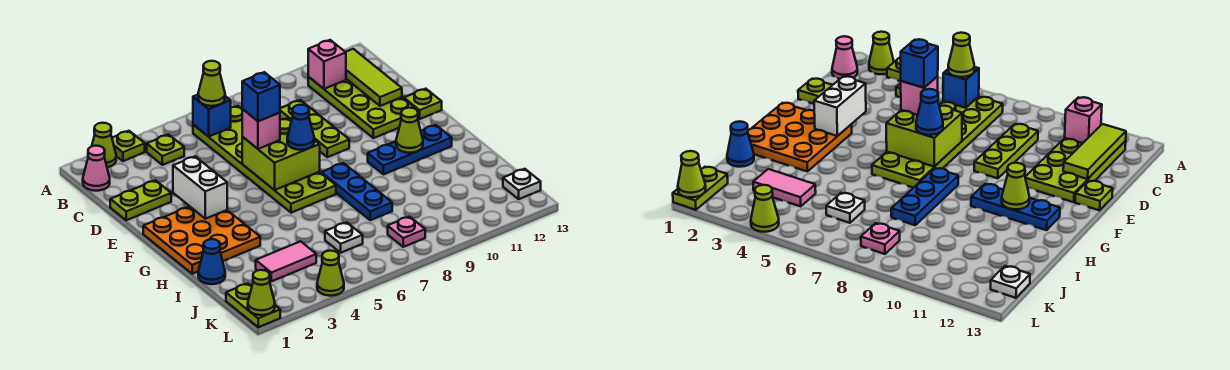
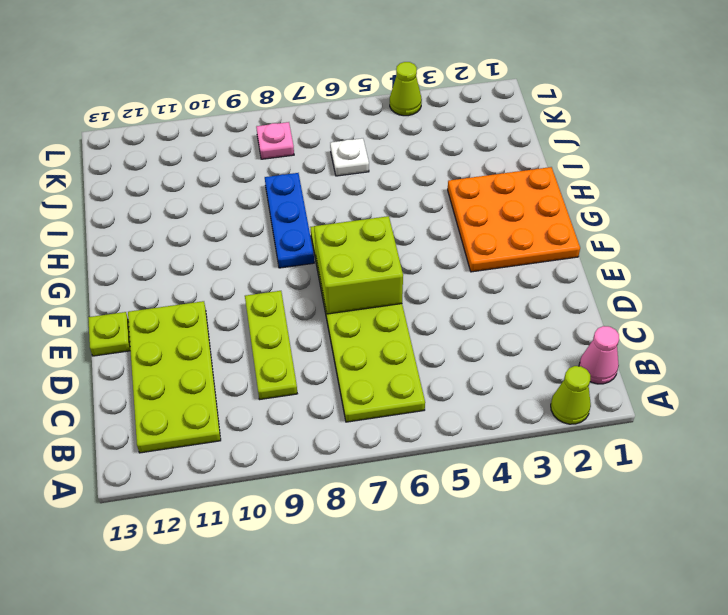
none -> lime plate A3 level 1
none -> lime plate B4 level 1
none -> lime plate D1:D2 level 1
none -> blue plate G10:G12 level 1

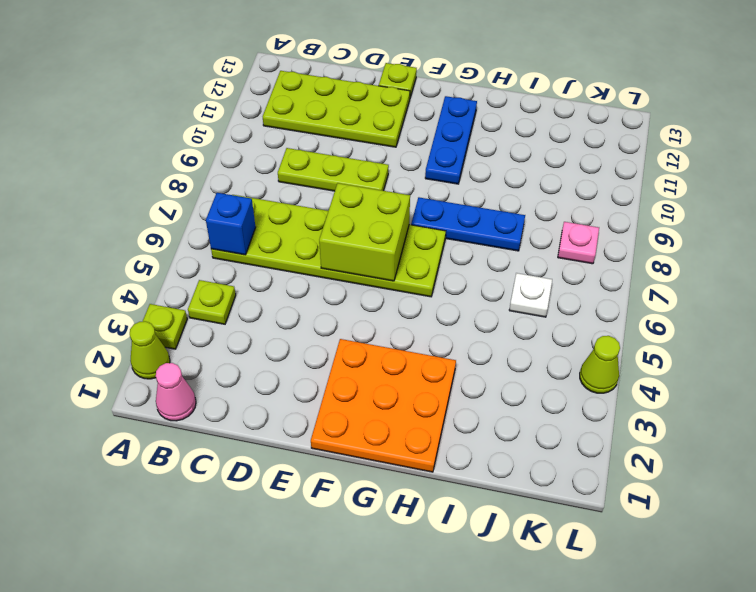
none -> lime plate D1:D2 level 1
none -> blue cone I1 level 1
none -> pink tile J3:J4 level 1
none -> lime plate K1:L1 level 1

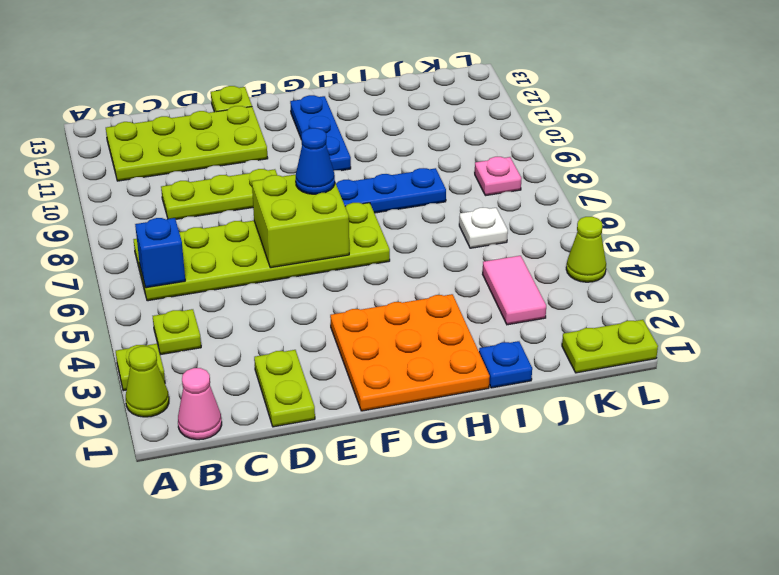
blue plate I1 level 1 -> blue cone I1 level 1
none -> white plate K13 level 1
none -> pink brick B11 level 2
none -> lime tile B12:D12 level 2
none -> white brick E3:F3 level 2

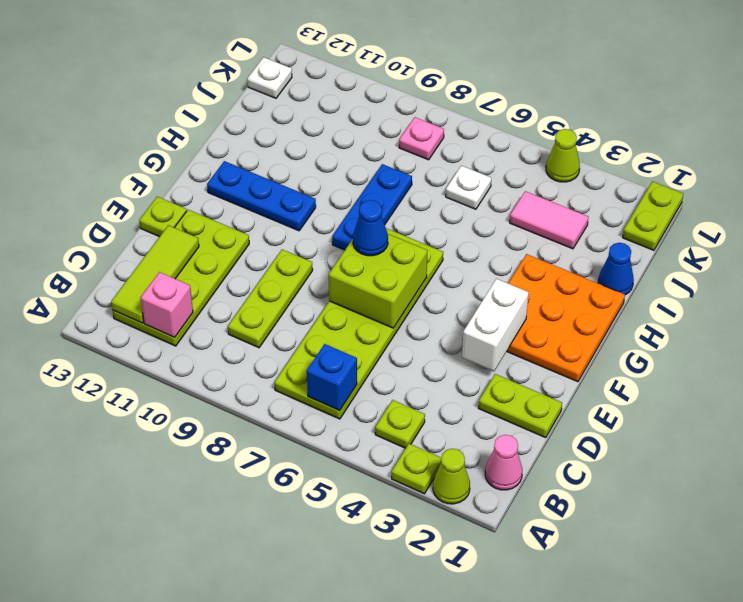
none -> lime cone G11 level 2
none -> lime cone L1 level 2
none -> lime cone B6 level 3
none -> pink brick E6 level 3

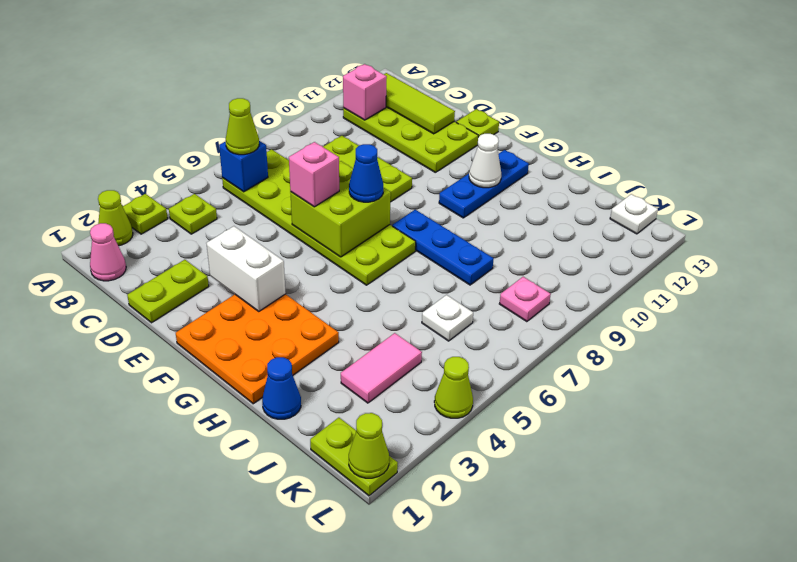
white cone G11 level 2 -> lime cone G11 level 2
none -> blue brick E6 level 4

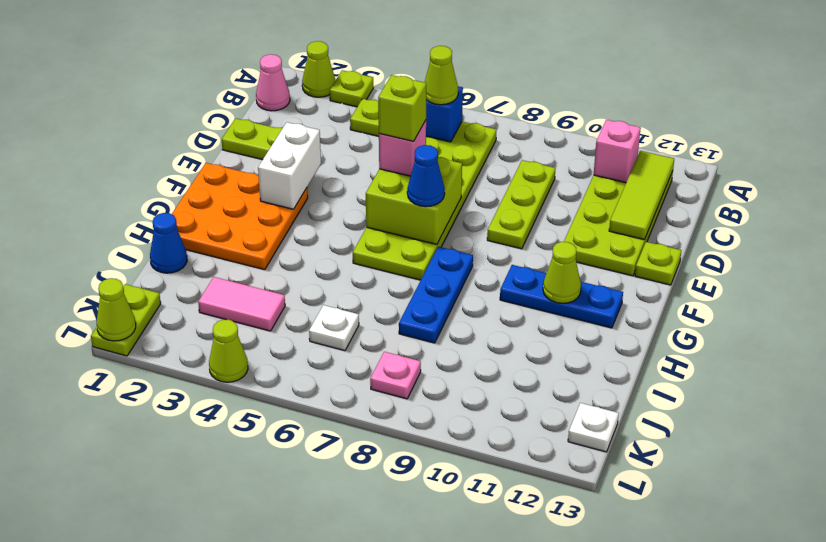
lime brick E6 level 4 -> blue brick E6 level 4

